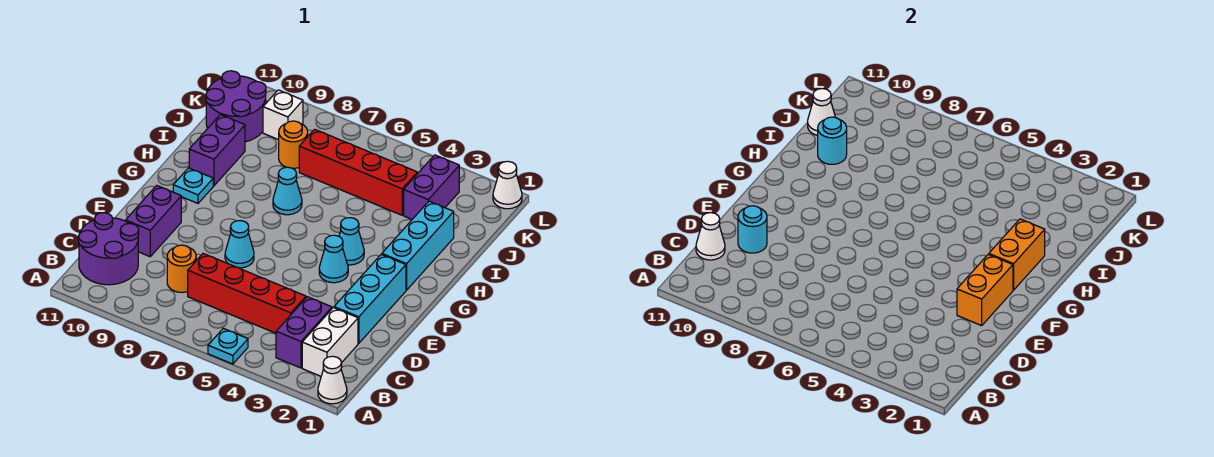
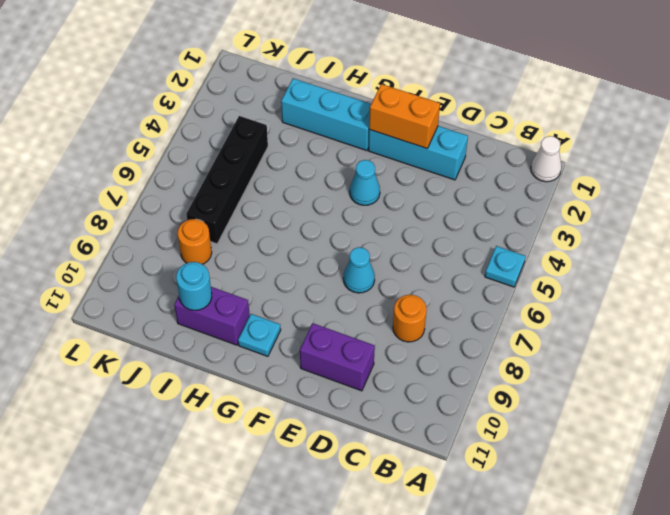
black brick J4:J7 level 1 -> red brick J4:J7 level 1
none -> white brick B2:C2 level 1
none -> purple brick B3:C3 level 1
none -> purple round brick B10:C11 level 1

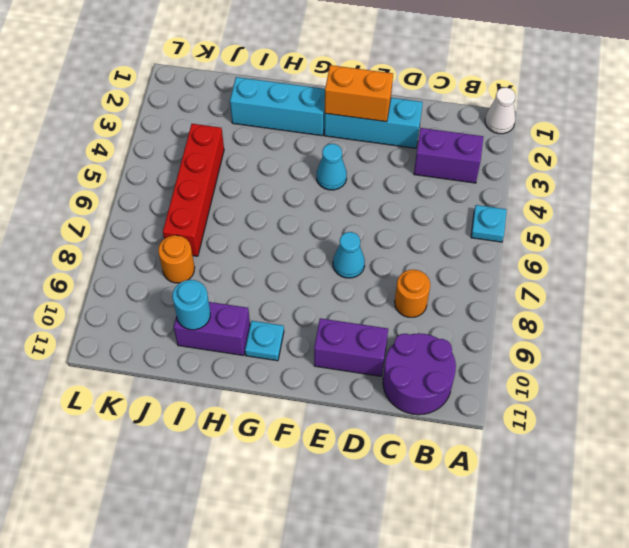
none -> white brick B2:C2 level 1
none -> red brick C4:C7 level 1
none -> cyan cone G4 level 1

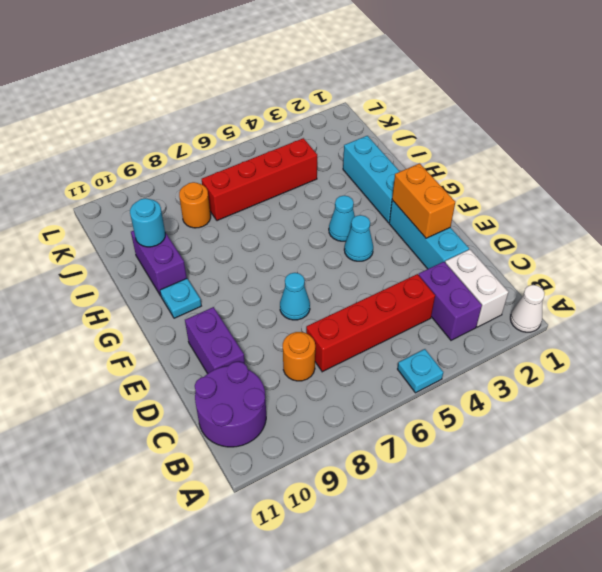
none -> cyan cone H7 level 1
none -> purple brick J3:K3 level 1
none -> purple round brick J10:K11 level 1

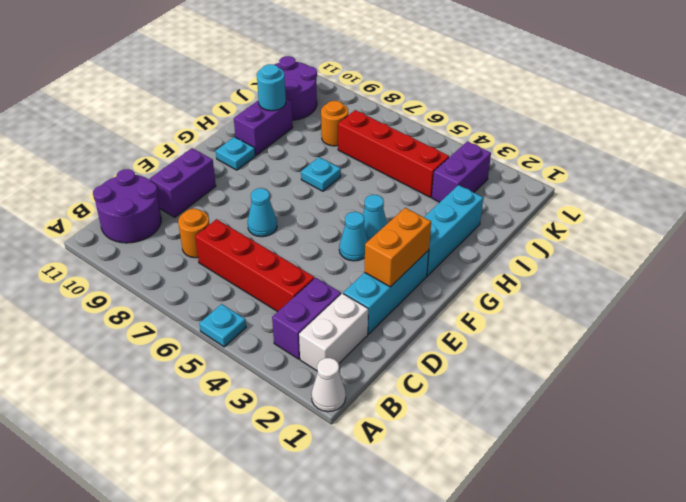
cyan plate H7 level 1 -> cyan cone H7 level 1
none -> white brick K9 level 1
none -> white cone L1 level 1
none -> white cone C11 level 2

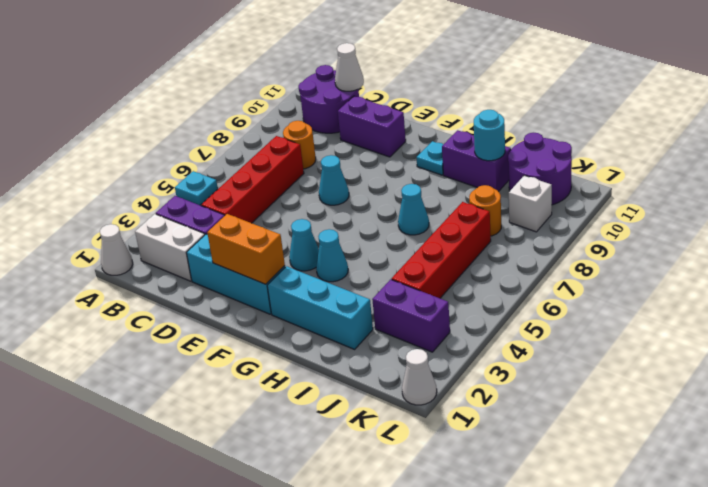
none -> cyan round brick D10 level 2
none -> orange brick G2:H2 level 2
none -> white cone J11 level 2

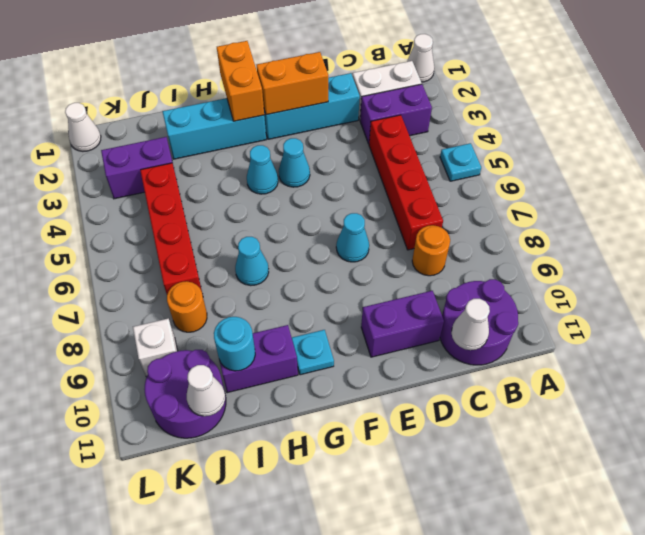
orange brick G1:G2 level 2 -> orange brick G2:H2 level 2
none -> cyan round brick D10 level 2

